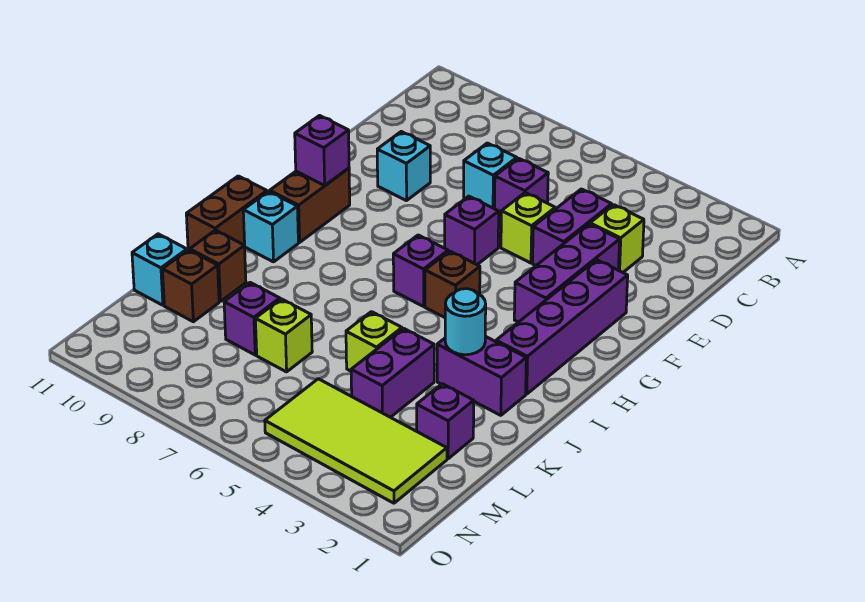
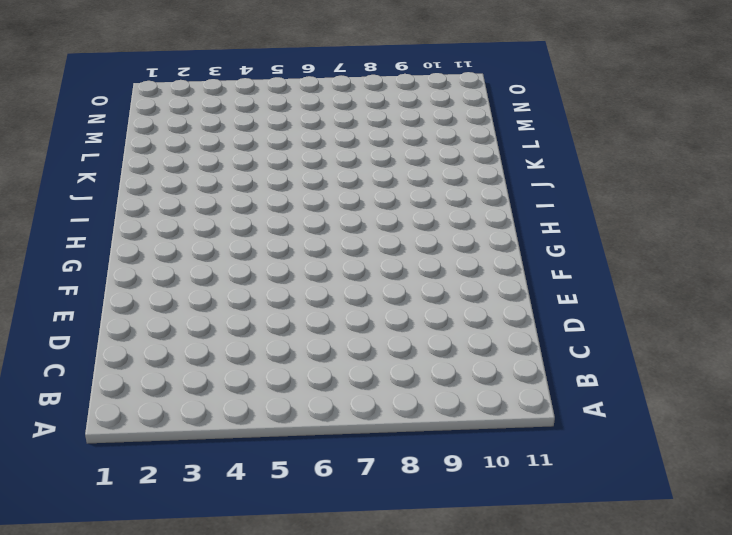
none -> lime brick D3 level 1
none -> purple brick D4:E4 level 1
none -> purple brick D6 level 1

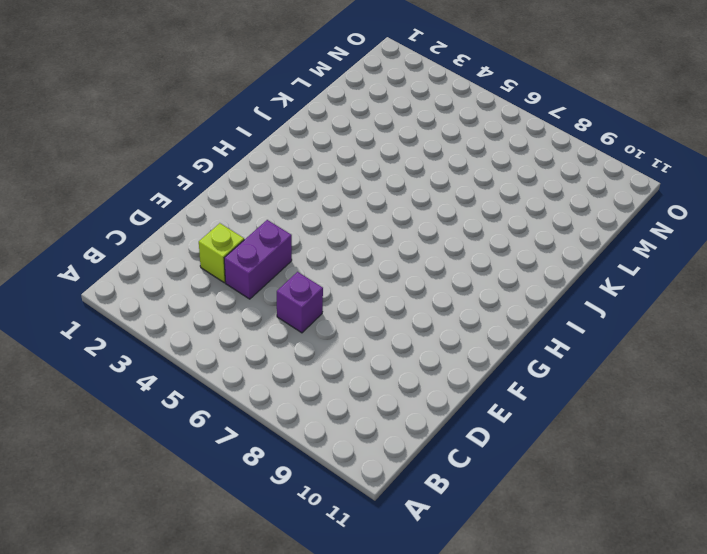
none -> cyan brick D7 level 1
none -> purple brick E3:G3 level 1
none -> lime brick E5 level 1

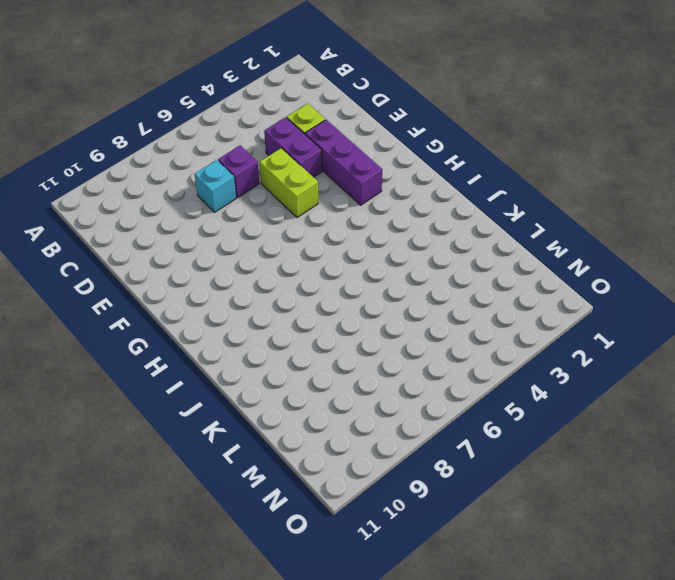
lime brick E5:F5 level 1 -> lime brick E5 level 1
none -> cyan brick E9 level 1
none -> purple brick F2:I2 level 1
none -> purple brick F6 level 1

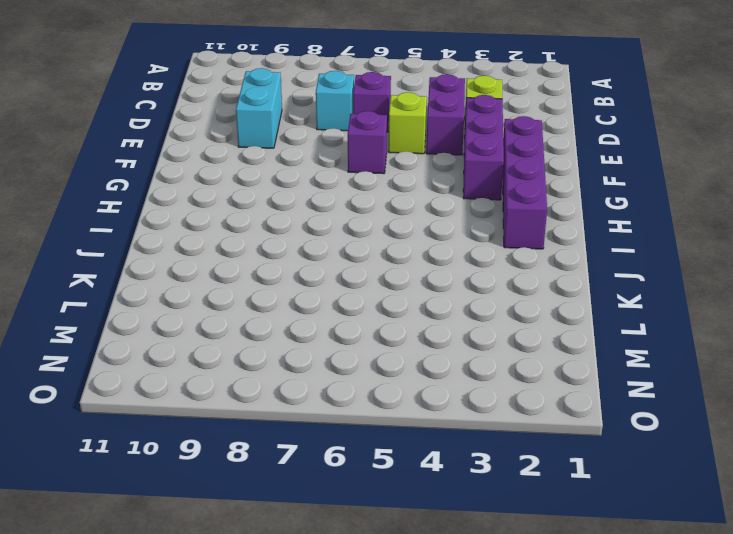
cyan brick D9:E9 level 1 -> cyan brick E9 level 1
none -> brown brick G10:H10 level 1
none -> brown brick H5 level 1
none -> purple brick H6 level 1

